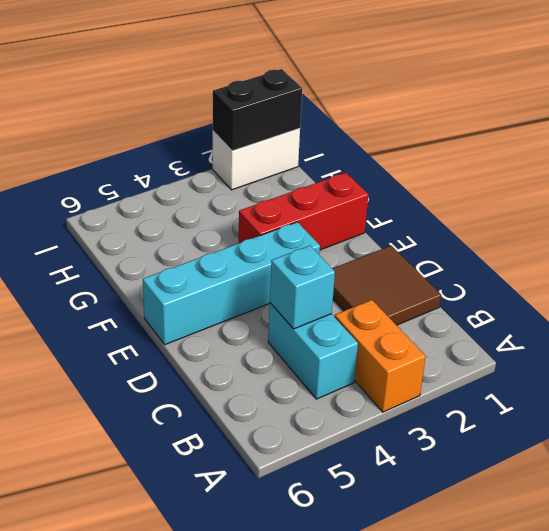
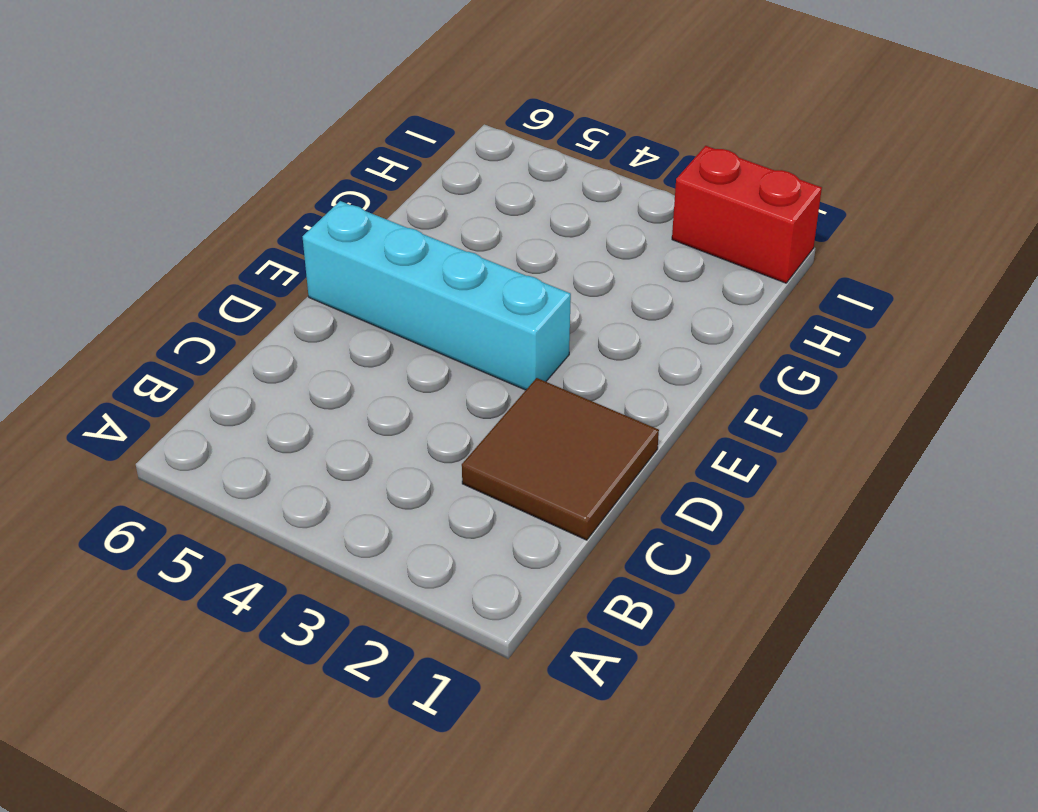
red brick I1:I2 level 1 -> white brick I1:I2 level 1
none -> orange brick A3:B3 level 1
none -> cyan brick B4:C4 level 1

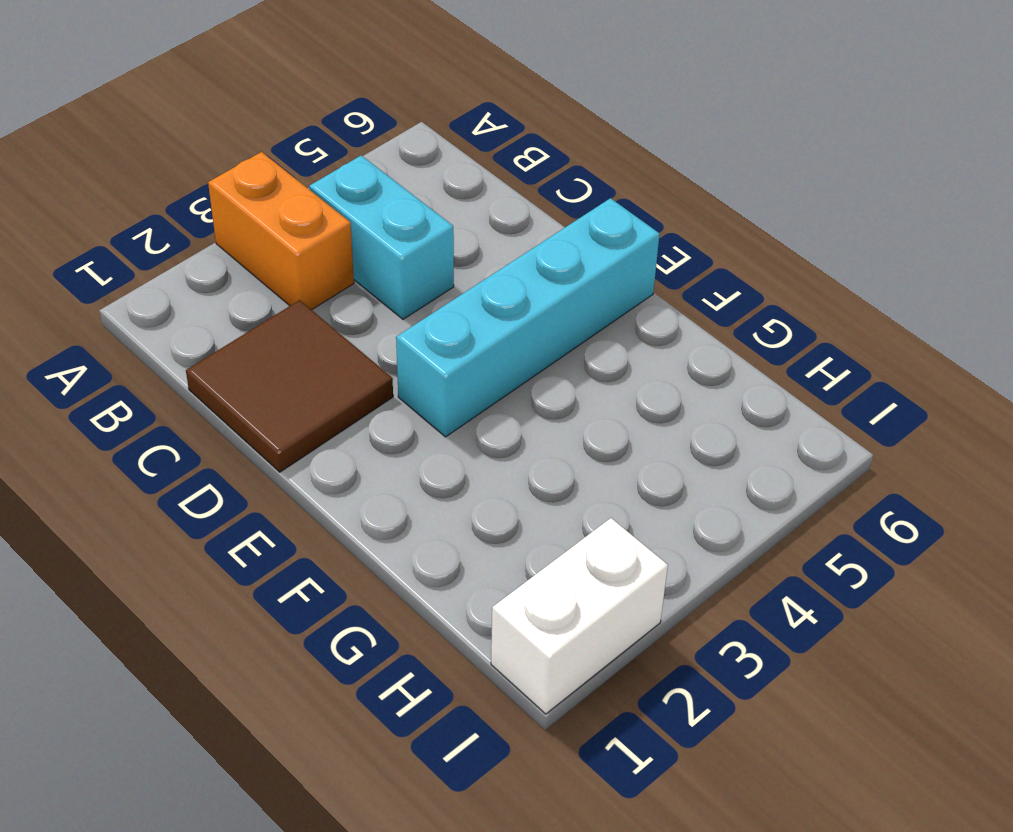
none -> red brick F1:F3 level 1
none -> cyan brick C4 level 2

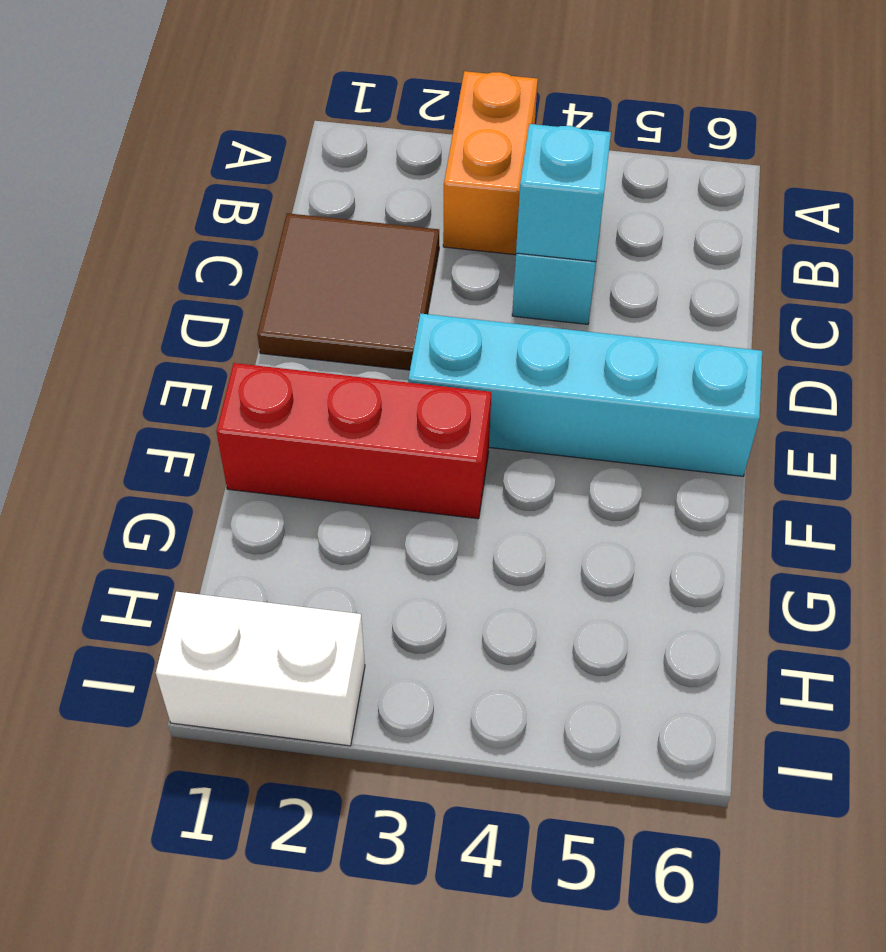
none -> black brick I1:I2 level 2

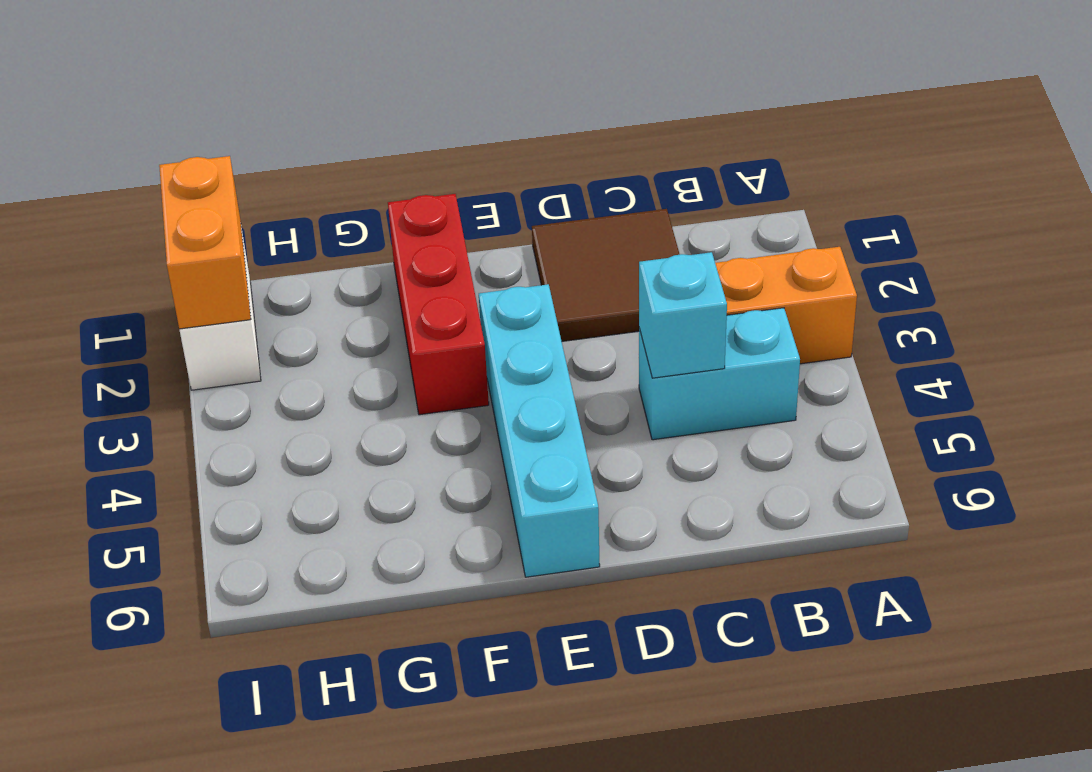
orange brick I1:I2 level 2 -> black brick I1:I2 level 2

